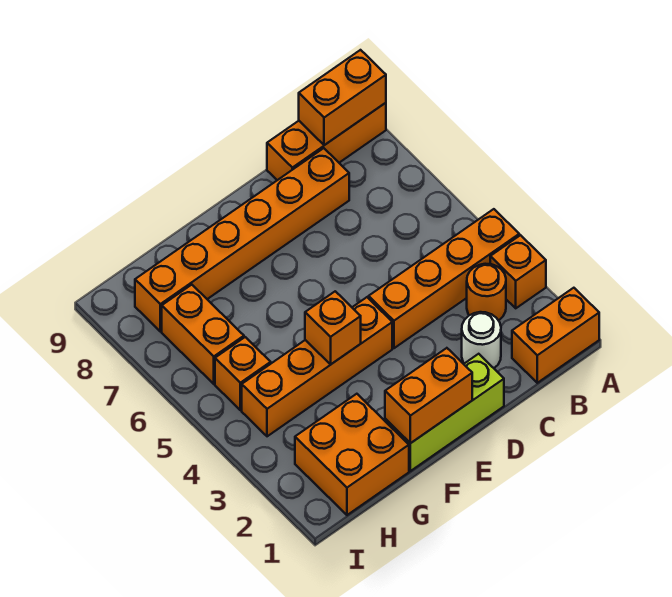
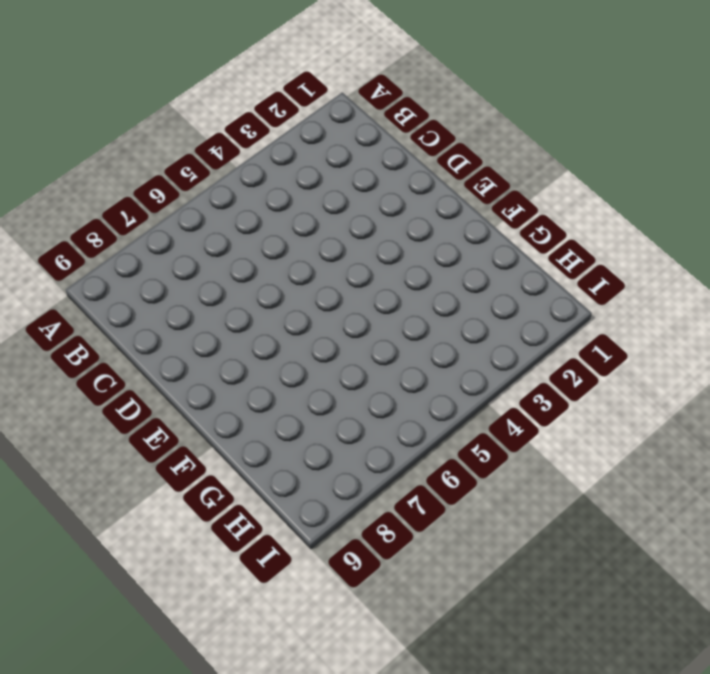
none -> orange brick A1:B1 level 1
none -> orange brick A3 level 1
none -> orange brick A4:D4 level 1

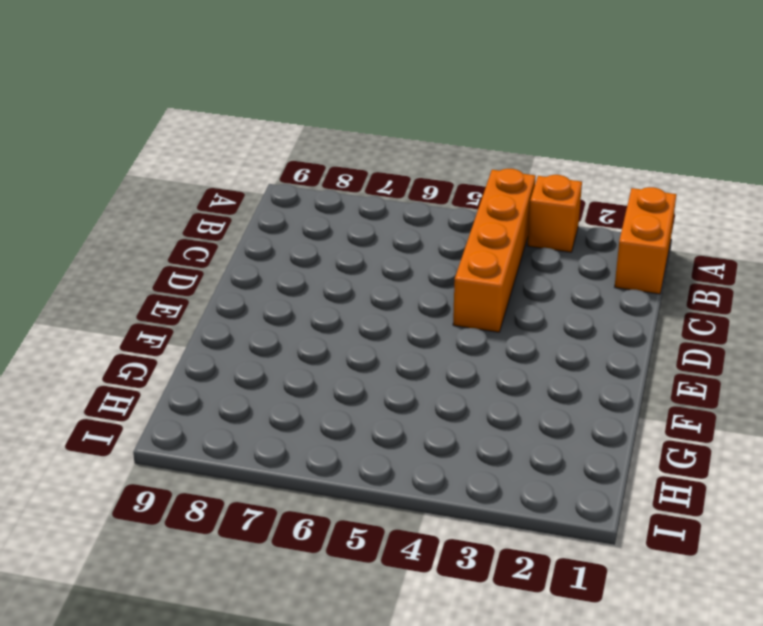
none -> orange brick A9:C9 level 1
none -> orange round brick B3 level 1
none -> white round brick C2 level 1

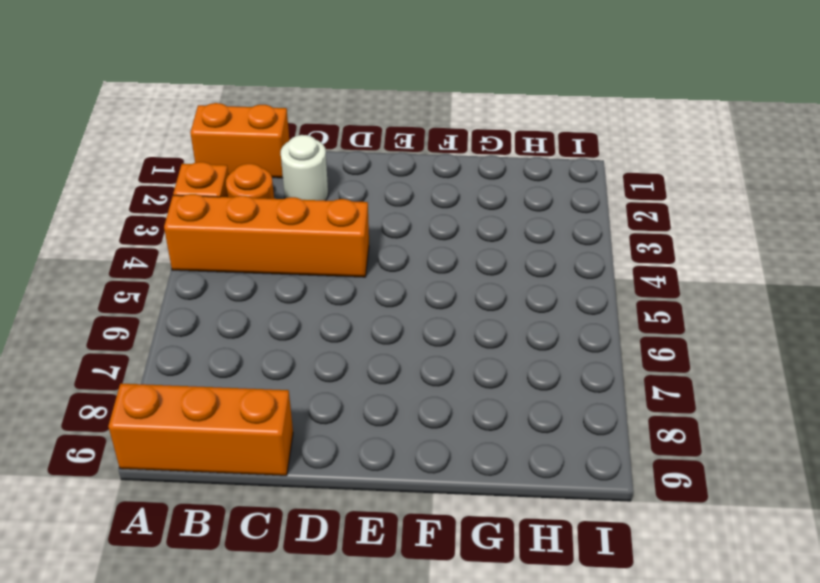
none -> orange brick C8:H8 level 1
none -> lime brick D1:F1 level 1
none -> orange brick E4:H4 level 1

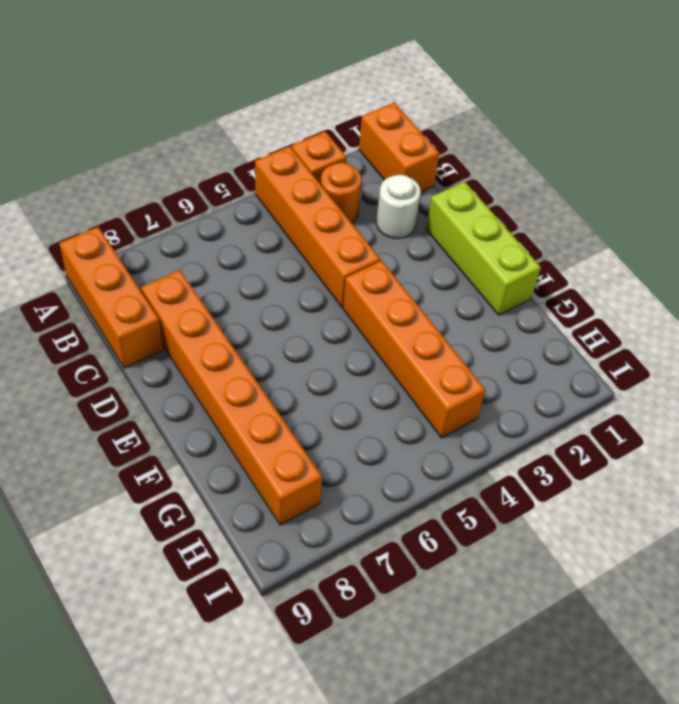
none -> orange brick G1:H2 level 1
none -> orange brick H5 level 1
none -> orange brick H6:H7 level 1

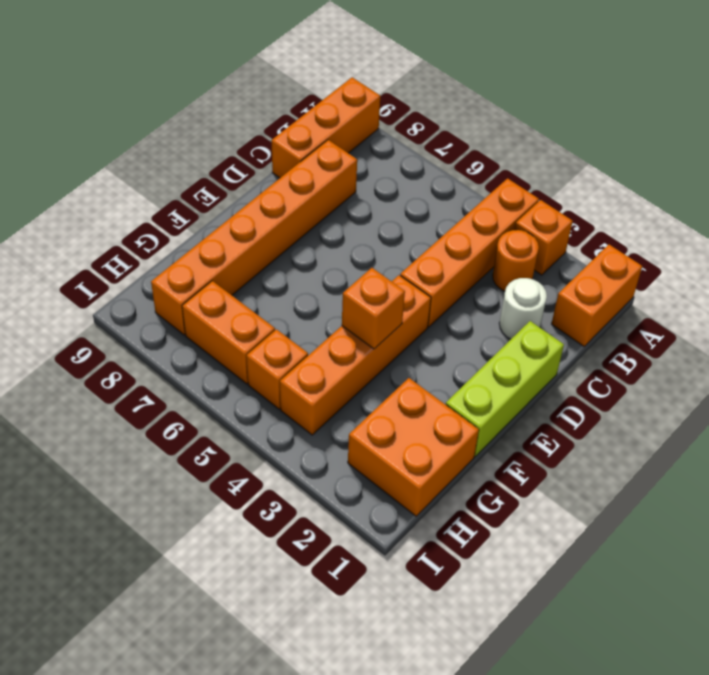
none -> orange brick A9:B9 level 2
none -> orange brick E1:F1 level 2

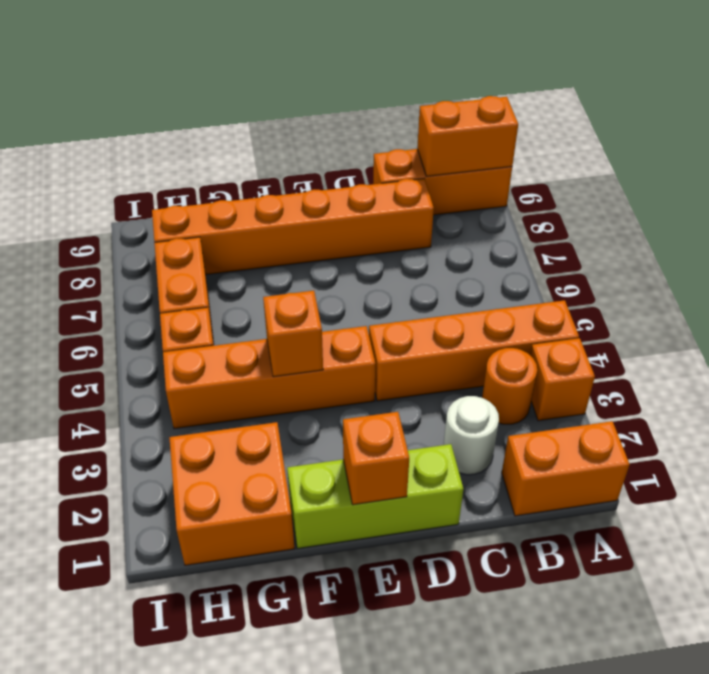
orange brick E1 level 2 -> orange brick E1:F1 level 2

